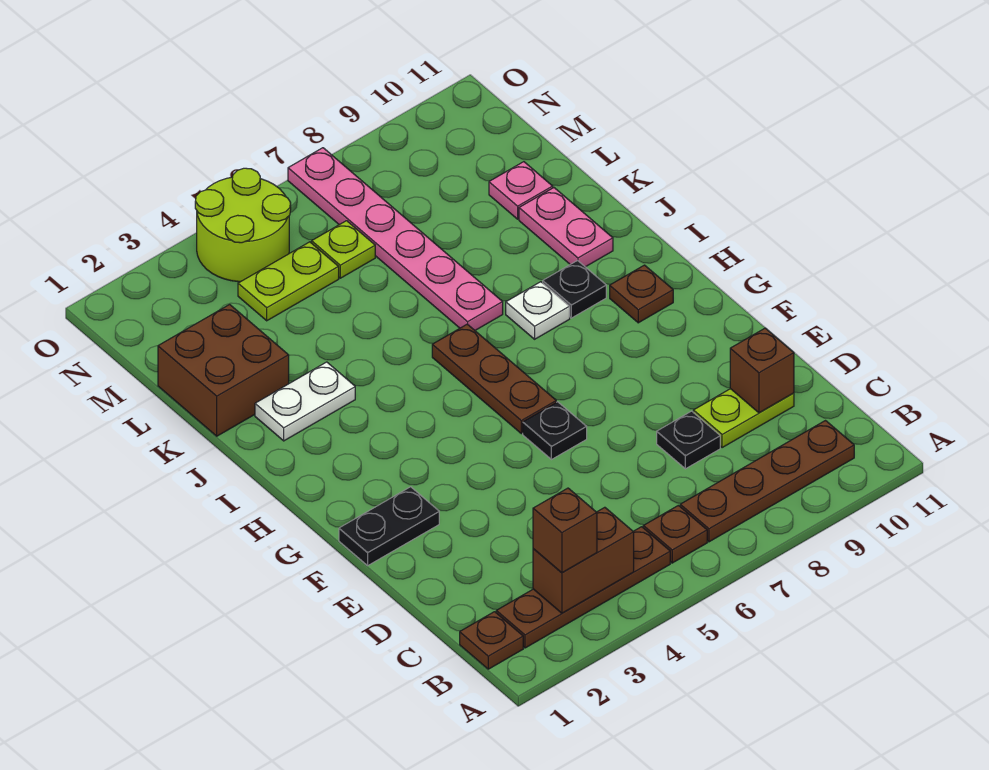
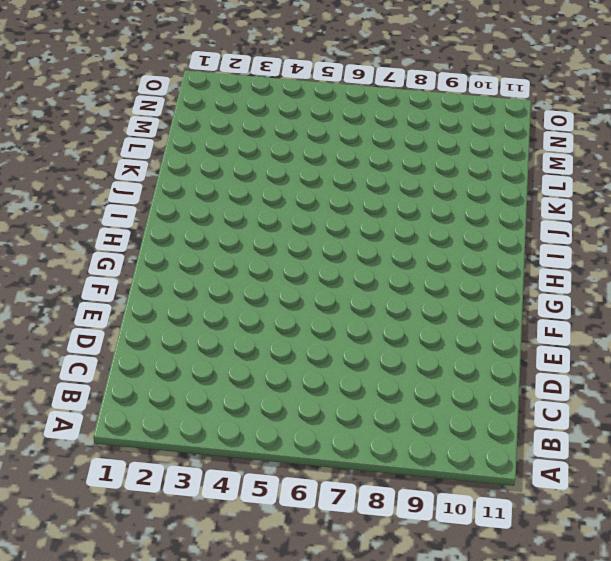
none -> brown plate B1 level 1
none -> brown plate B2:B5 level 1
none -> brown plate B6 level 1

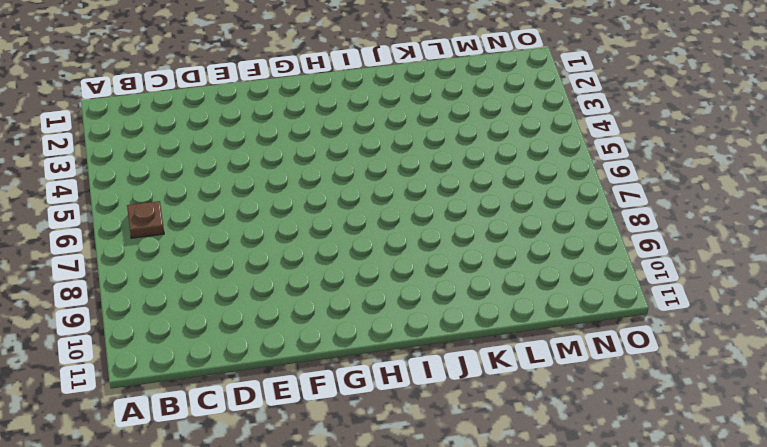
none -> brown plate B1 level 1
none -> brown plate B2:B5 level 1
none -> brown plate B7:B10 level 1

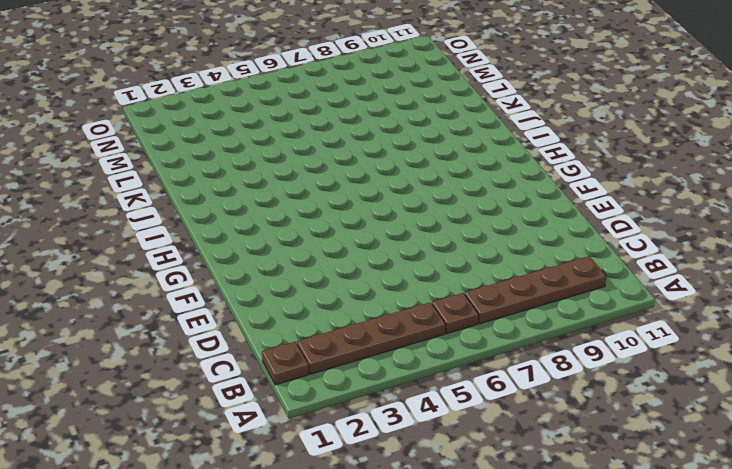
none -> black plate D8 level 1
none -> lime plate D9:D10 level 1
none -> black plate F1:F2 level 1

